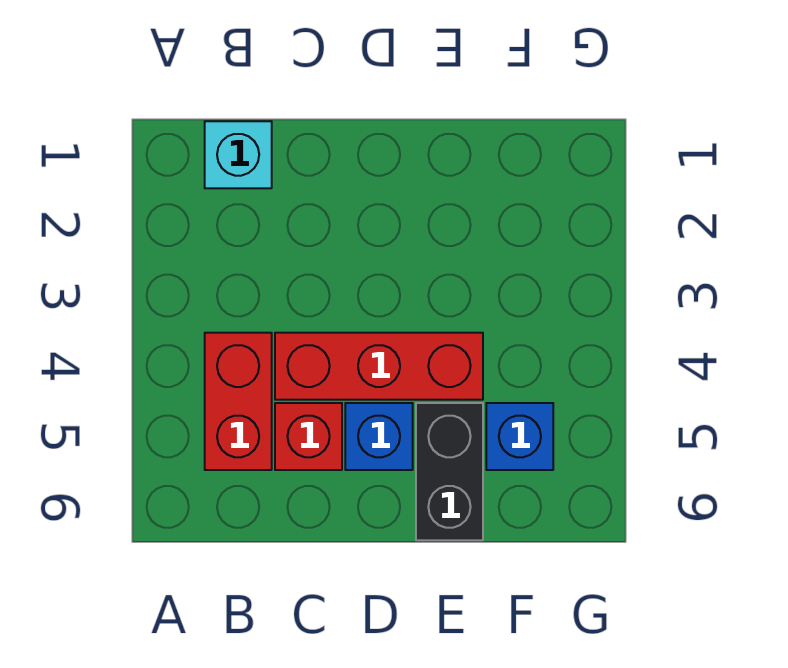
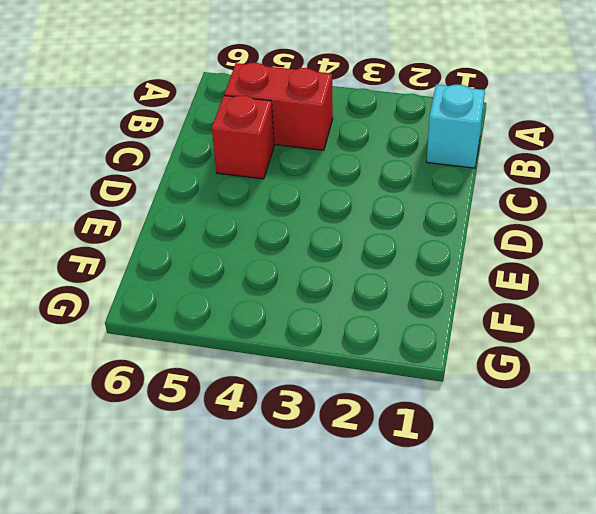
none -> red brick C4:E4 level 1
none -> blue brick D5 level 1

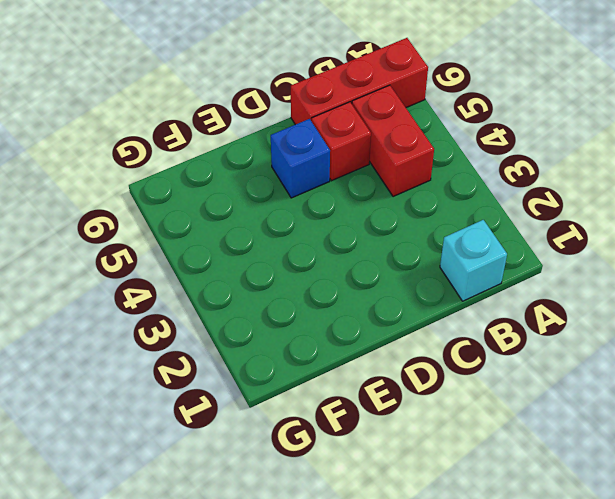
red brick A6:C6 level 1 -> red brick C4:E4 level 1
none -> black brick E5:E6 level 1
none -> blue brick F5 level 1

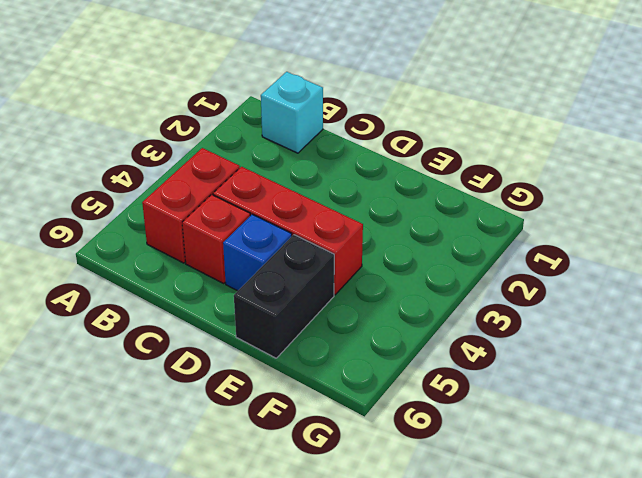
none -> blue brick F5 level 1

